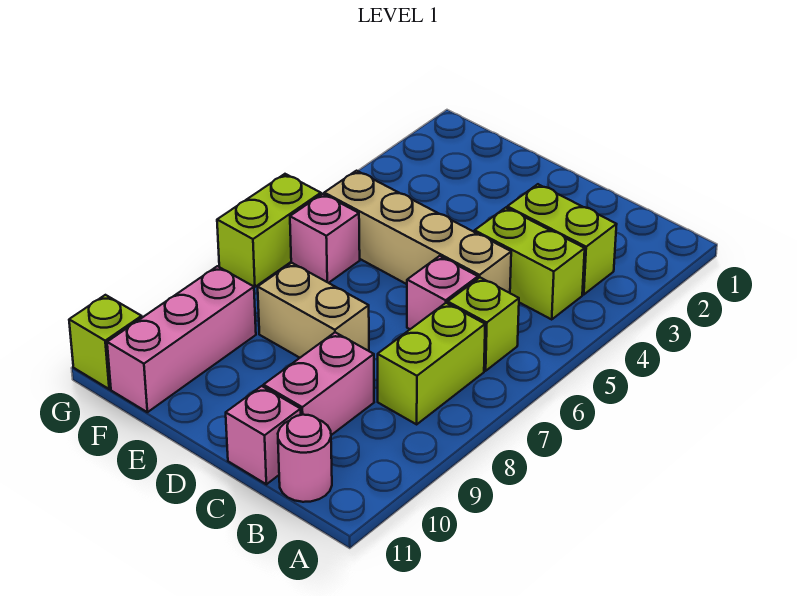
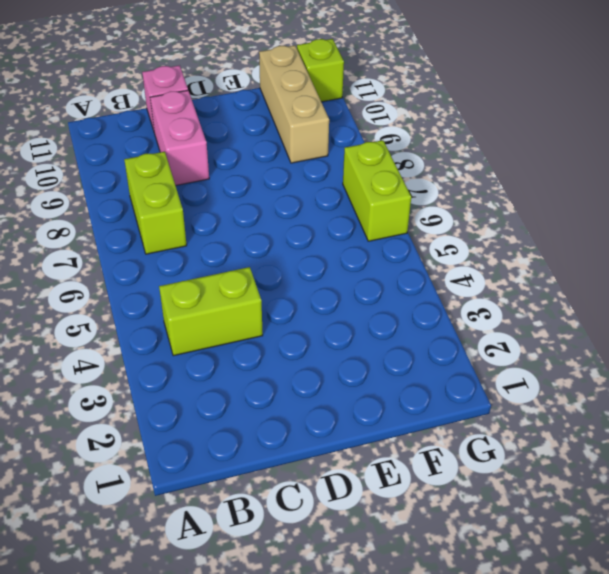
tan brick F9:F11 level 1 -> pink brick F9:F11 level 1
none -> lime brick B3:C3 level 1
none -> lime brick B6 level 1
none -> pink round brick B11 level 1

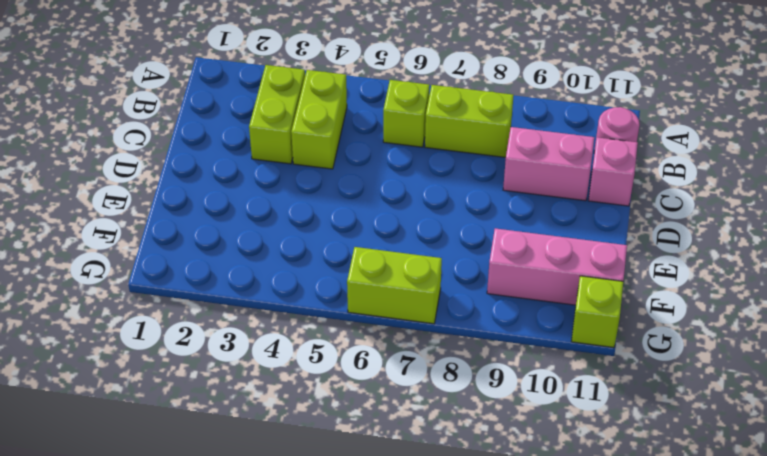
none -> tan brick C5:F5 level 1
none -> pink brick C6 level 1
none -> tan brick D8:E8 level 1

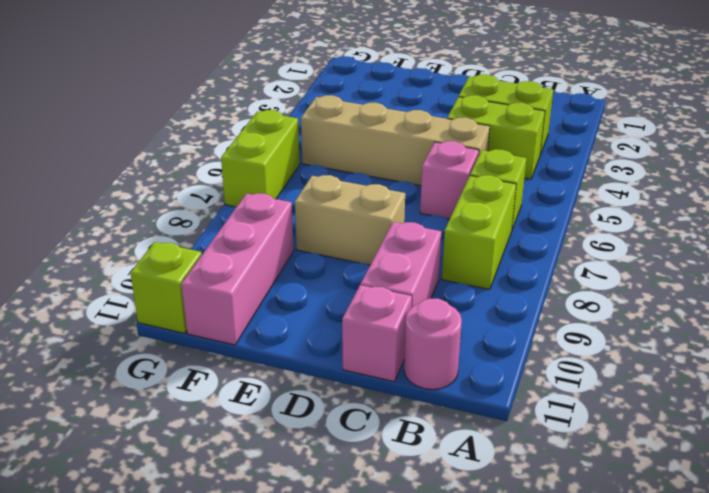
none -> pink brick F6 level 1

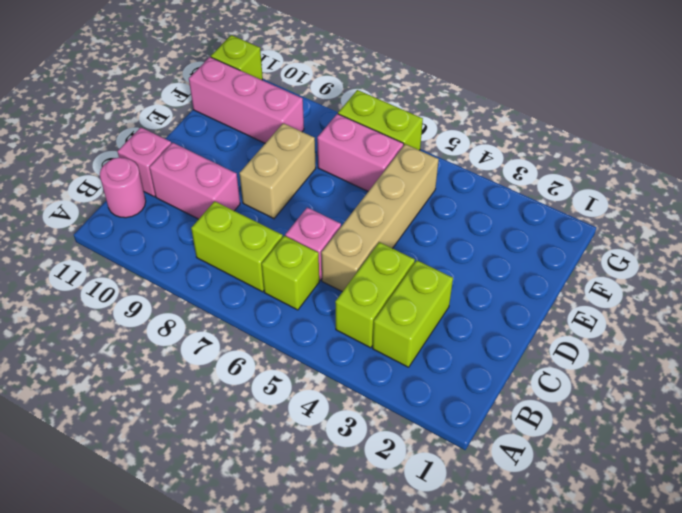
pink brick F6:F7 level 1 -> pink brick F6 level 1

